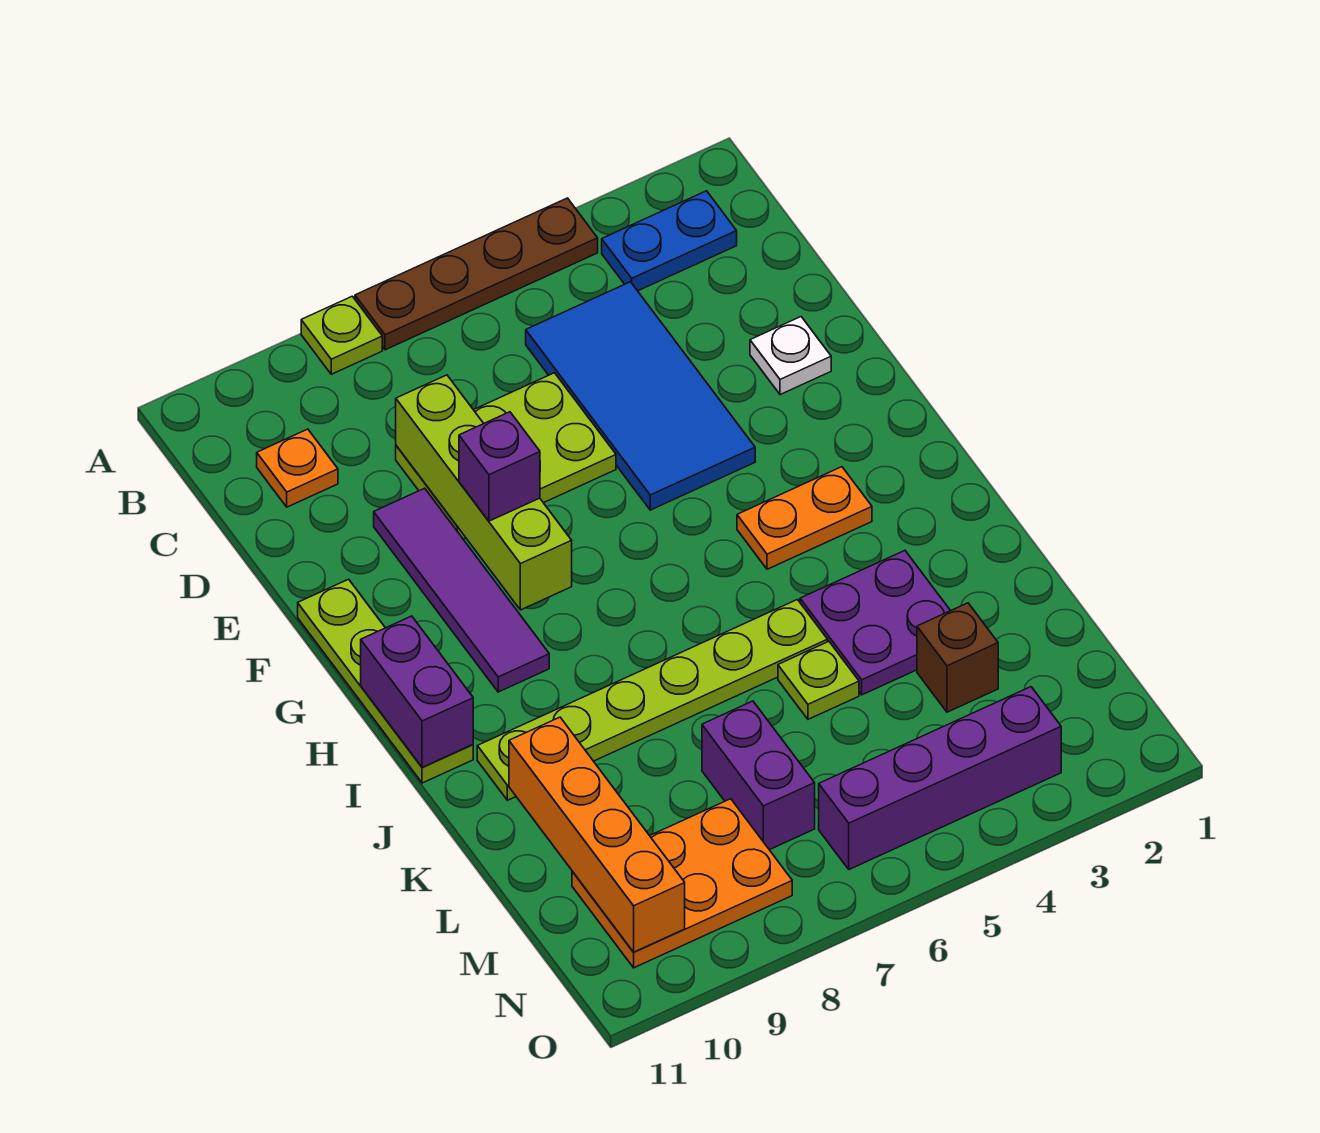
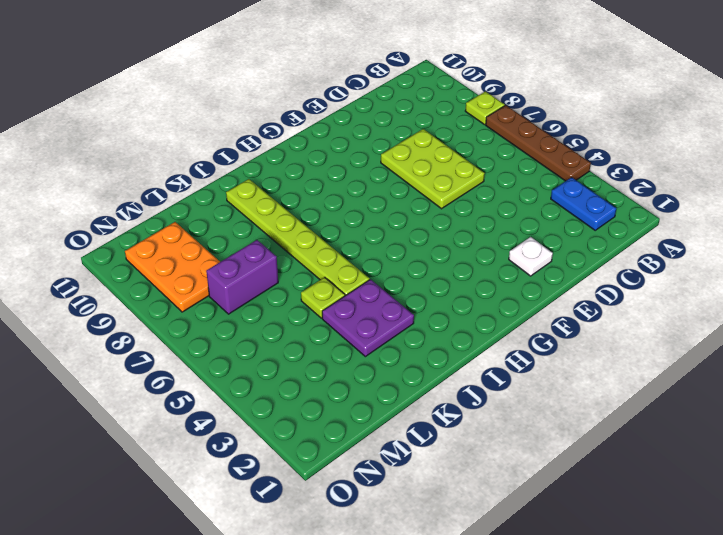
none -> blue tile C4:F5 level 1
none -> orange plate C10 level 1
none -> purple tile E9:H9 level 1

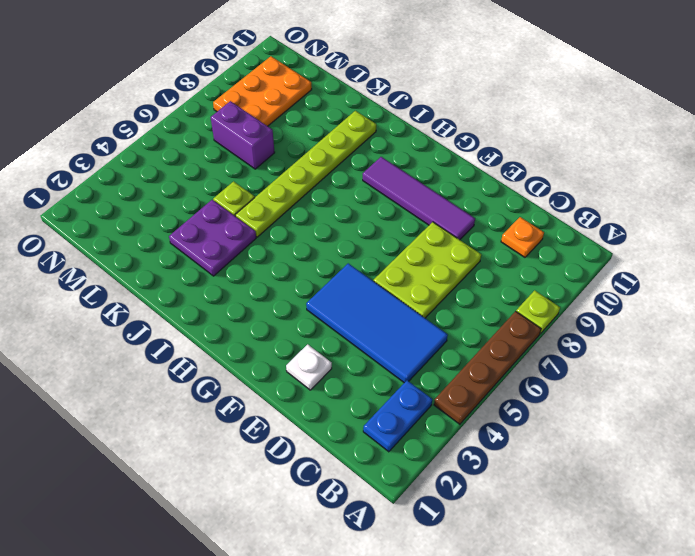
none -> lime plate F11:I11 level 1
none -> orange plate H3:H4 level 1
none -> brown brick L3 level 1

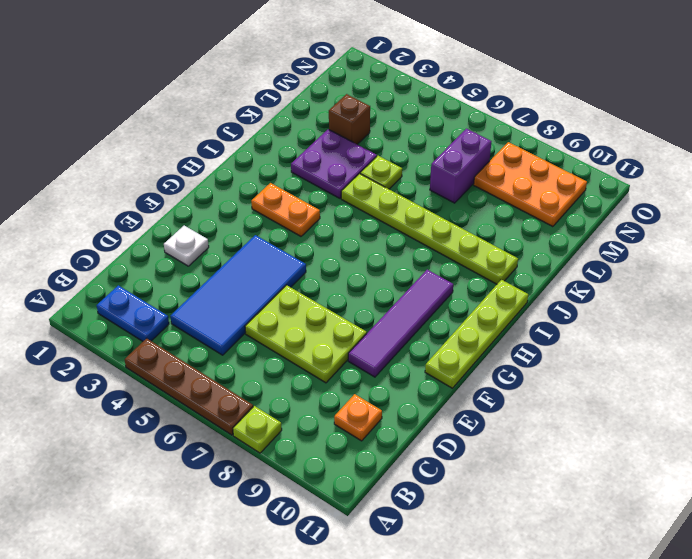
none -> purple brick N3:N6 level 1
none -> lime brick D8:G8 level 2
none -> purple brick H11:I11 level 2

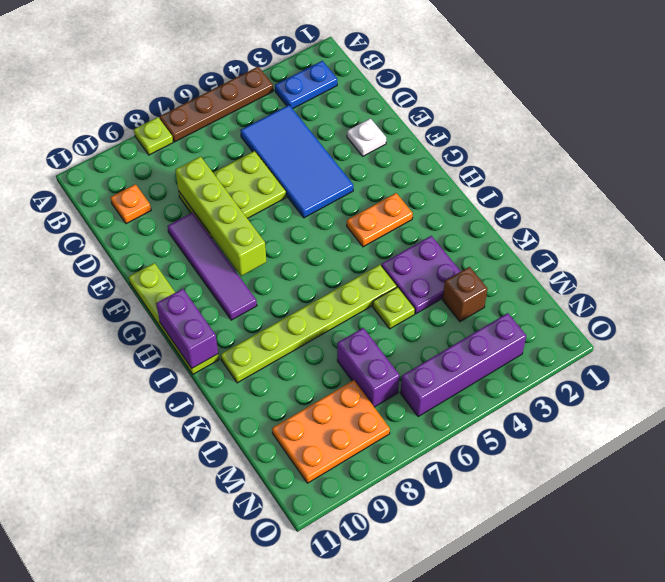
none -> orange brick K10:N10 level 2
none -> purple brick F8 level 3

